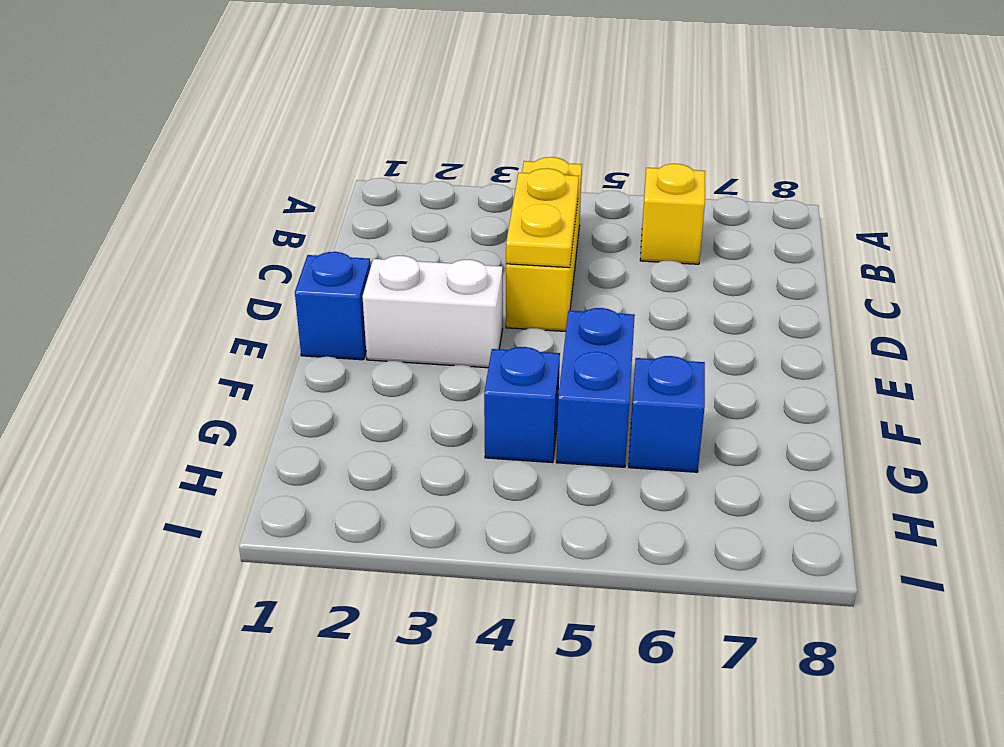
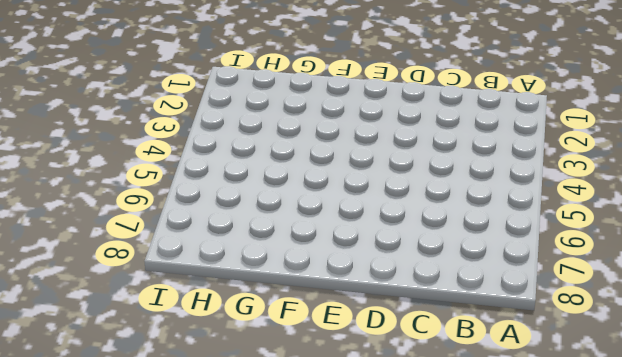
none -> yellow brick B4:D4 level 1
none -> yellow brick B6 level 1

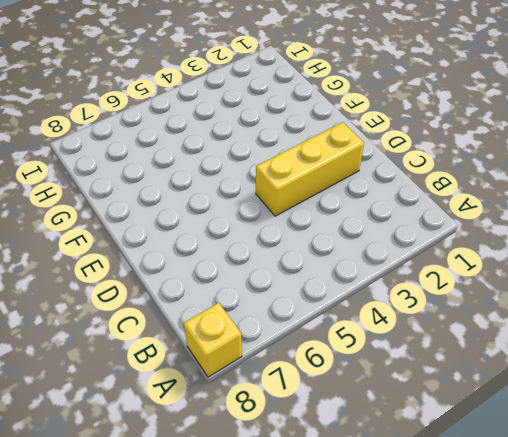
yellow brick A8 level 1 -> yellow brick B6 level 1
yellow brick D2:D4 level 1 -> yellow brick B4:D4 level 1
none -> blue brick E1 level 1
none -> white brick E2:E3 level 1

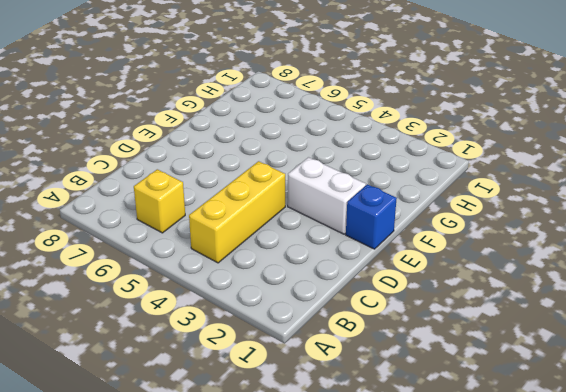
none -> blue brick F5:G5 level 1
none -> blue brick G4 level 1

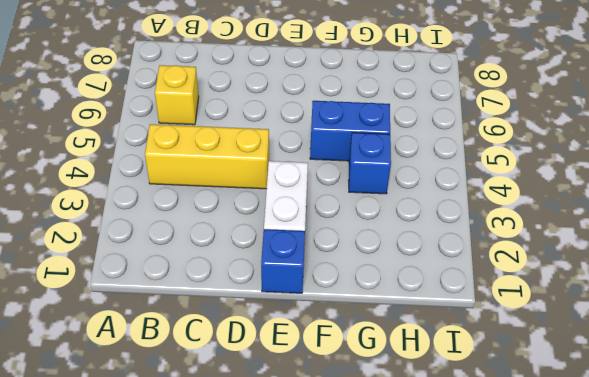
none -> blue brick G6 level 1
none -> yellow plate C4:D4 level 2

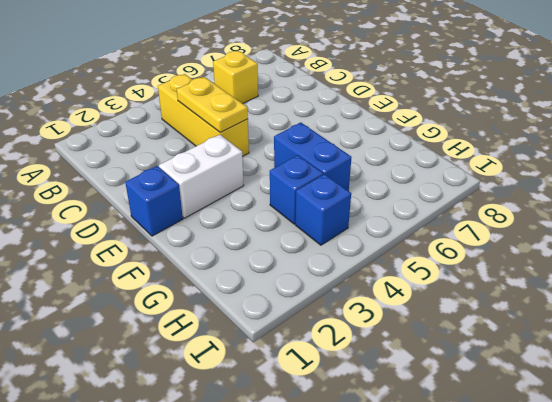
blue brick H4 level 1 -> blue brick G6 level 1

